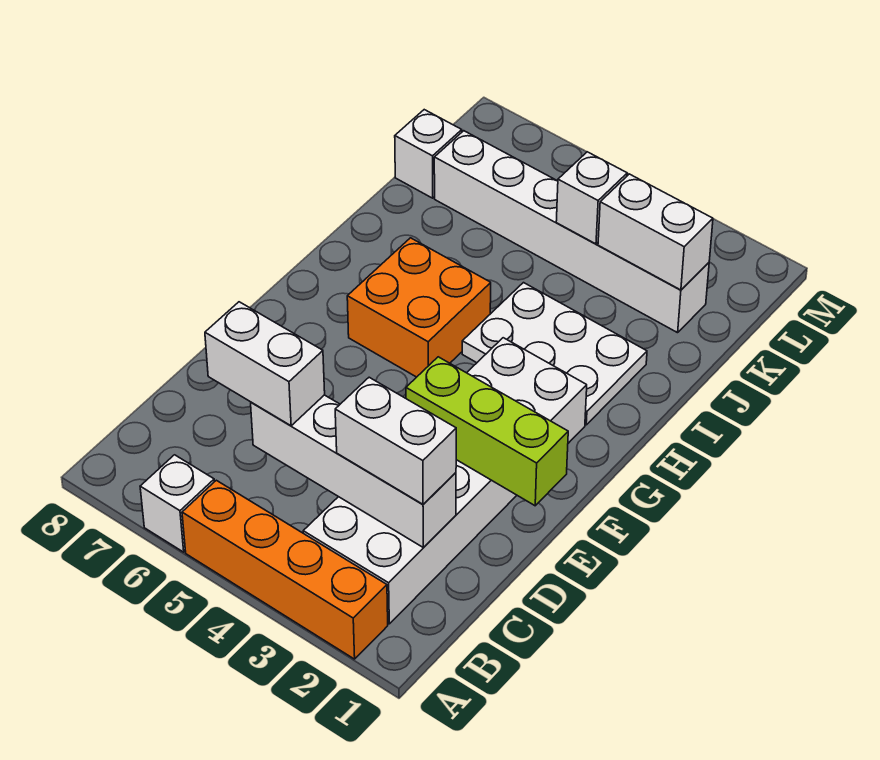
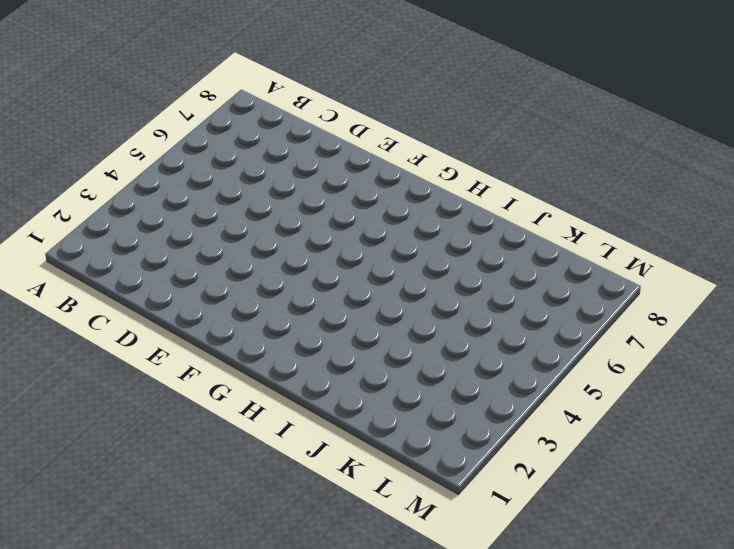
none -> orange brick A2:A5 level 1
none -> white brick A6 level 1
none -> white brick B2:G3 level 1

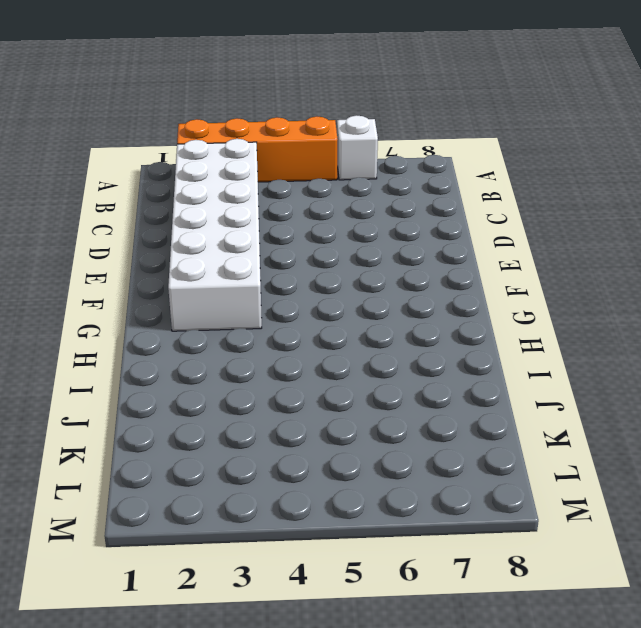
none -> orange brick G5:H6 level 1
none -> white plate H2:I4 level 1
none -> white brick K2:K7 level 1

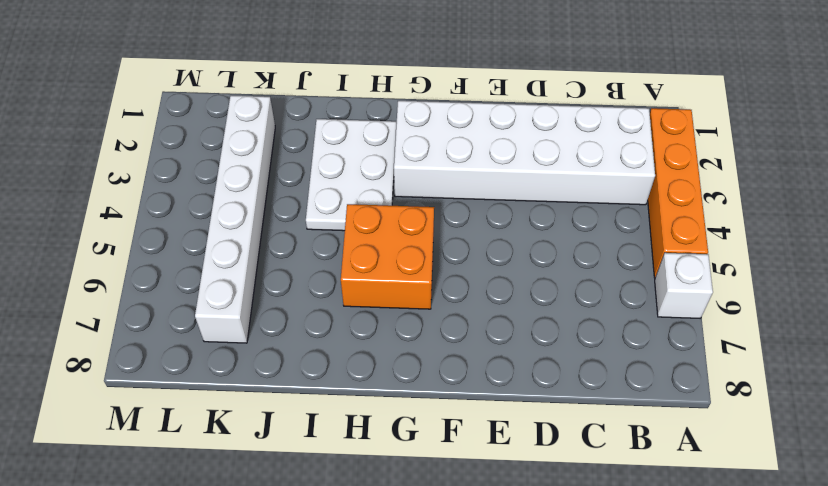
none -> white brick K8 level 1
none -> white brick C2:C5 level 2
none -> lime brick E1:E3 level 2

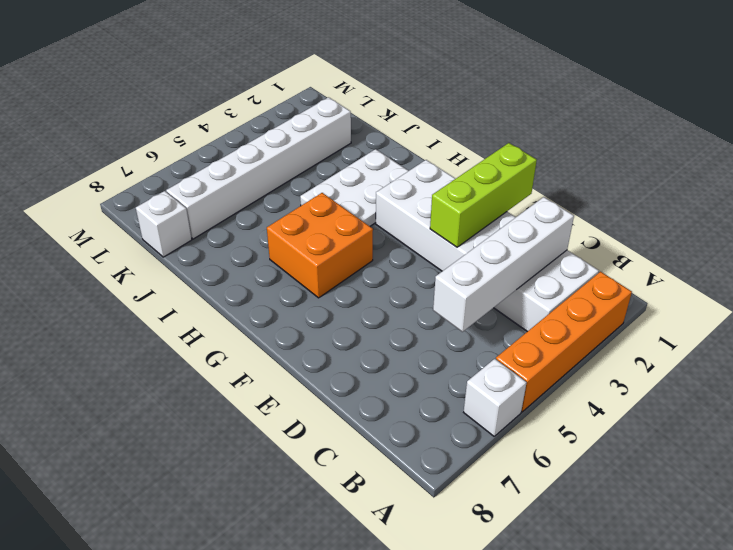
none -> white brick K2:K3 level 2
none -> white brick K4 level 2
none -> white brick C2:C3 level 3

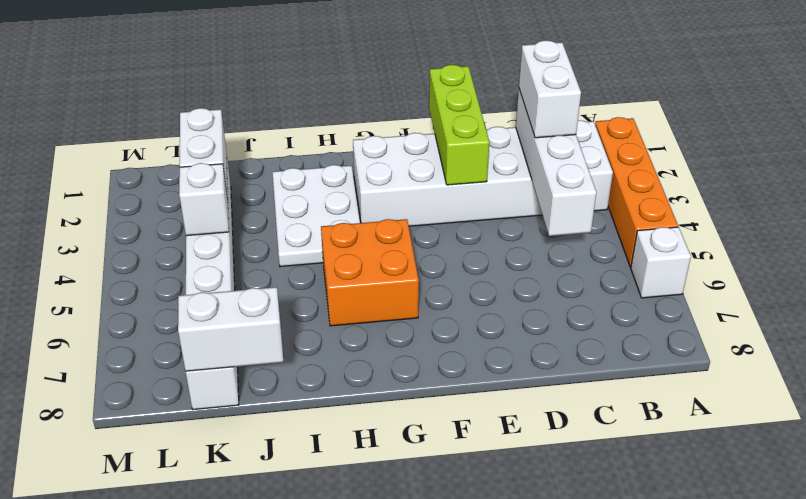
white brick J8:K8 level 2 -> white brick C5:C6 level 3

